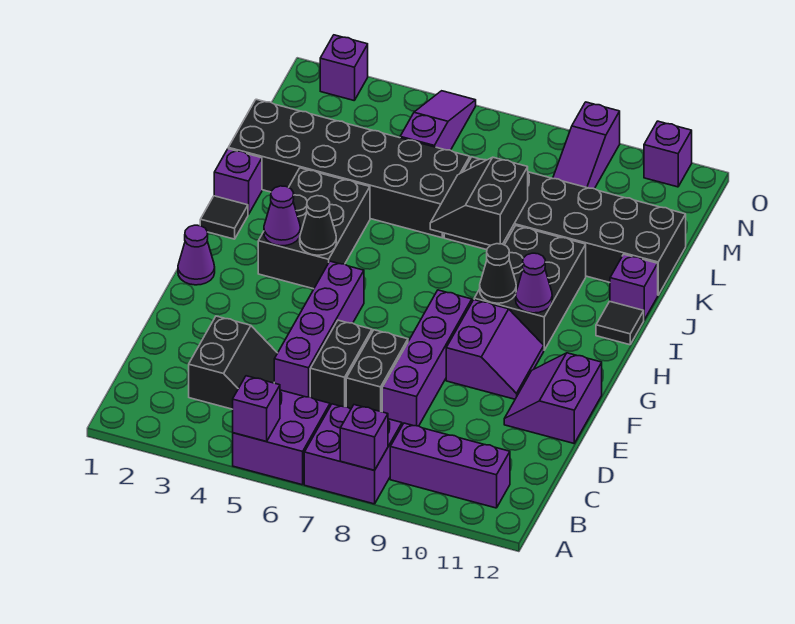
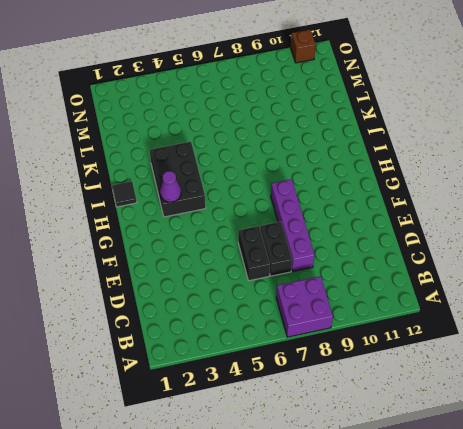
brown brick O11 level 1 -> purple brick O11 level 1
none -> purple brick A5:B6 level 1
none -> purple brick B9:B11 level 1
none -> black slope C3:D4 level 1 top 3
none -> purple brick D5:G5 level 1

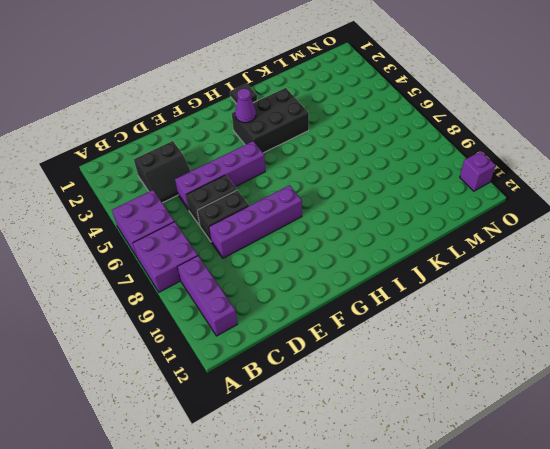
none -> purple slope E11:F12 level 1 top 12
none -> purple slope F9:G10 level 1 top 9
none -> purple cone G1 level 1
none -> black brick H9:J10 level 1

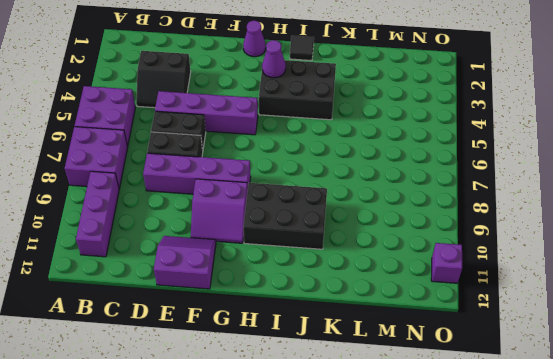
none -> black tile I12 level 1
none -> purple brick J1 level 1
none -> purple brick J12 level 1
none -> black brick K1:L6 level 1

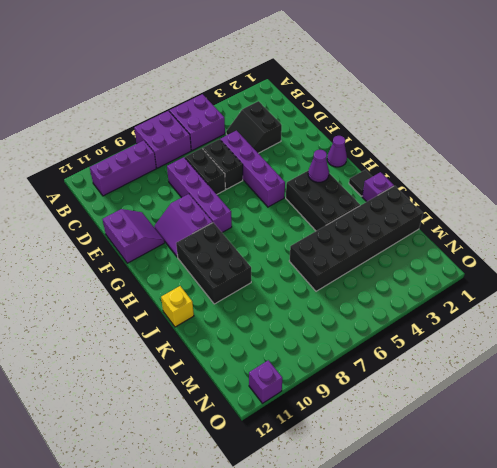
yellow brick J12 level 1 -> purple brick J12 level 1
none -> black tile I12 level 1
none -> black brick K7:L12 level 1
none -> purple slope M5:O5 level 1 top M
none -> purple slope M9:O9 level 1 top O

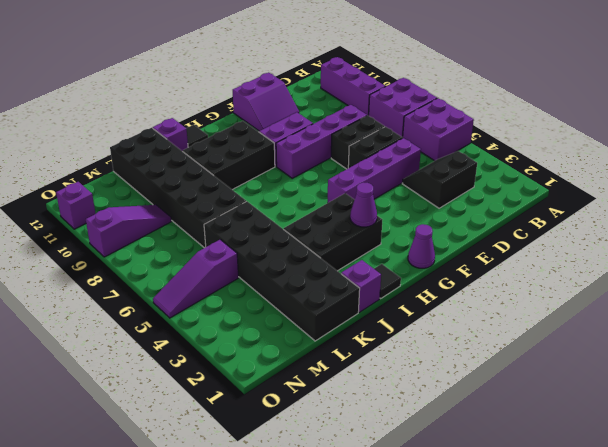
none -> purple brick O2 level 1
none -> purple brick A5 level 2
none -> purple brick A8 level 2
none -> black cone H4 level 2

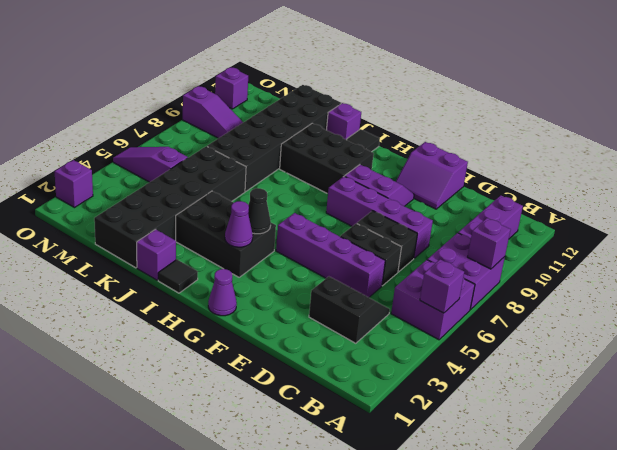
none -> black cone H9 level 2
none -> purple cone H10 level 2
none -> black slope J7:K8 level 2 top 8

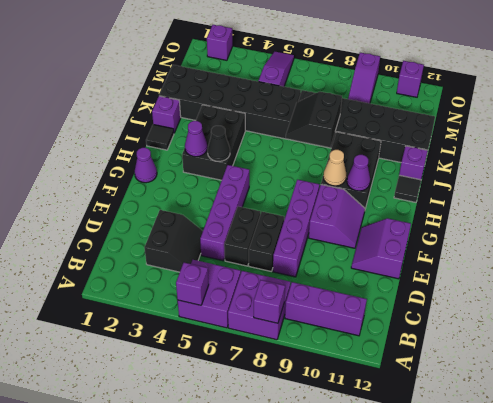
tan cone H9 level 2 -> black cone H9 level 2

